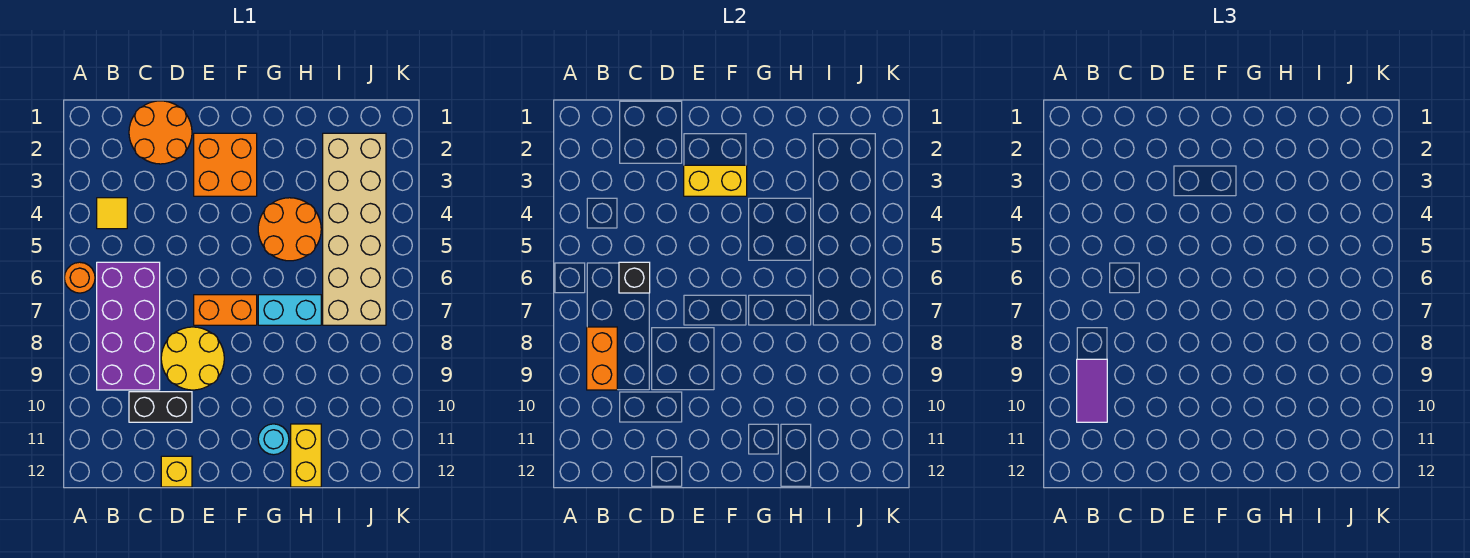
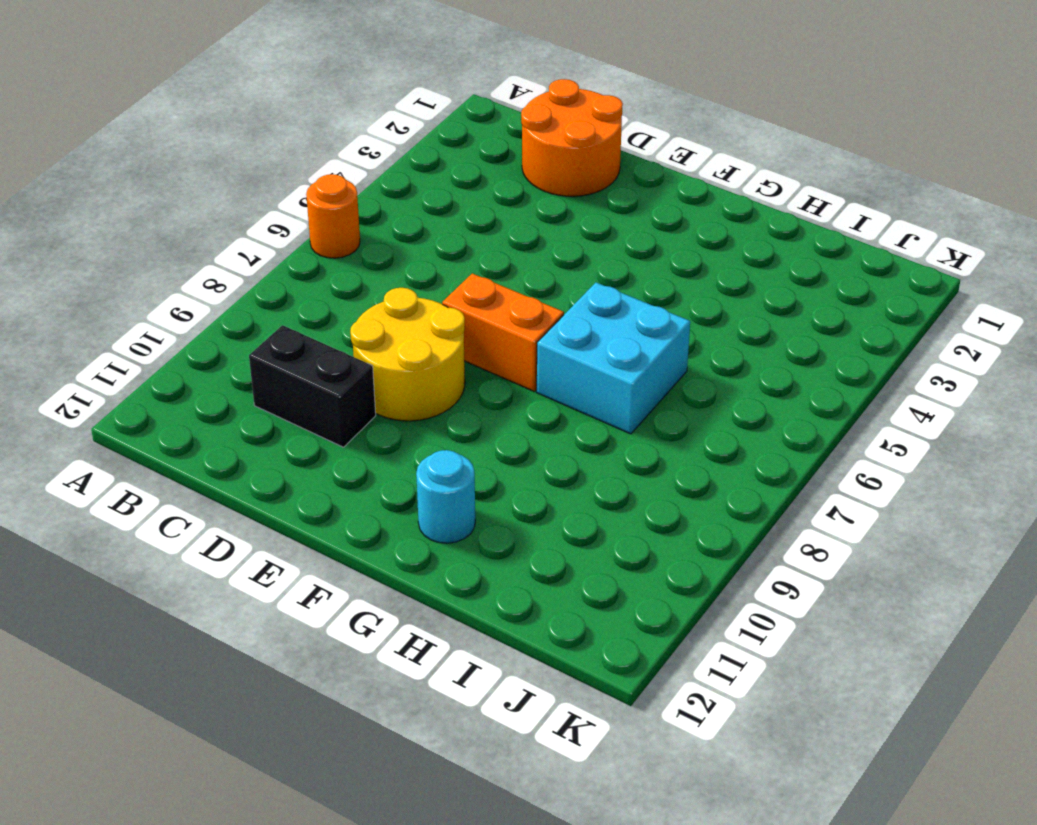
cyan brick G6:H7 level 1 -> cyan brick G7:H7 level 1
none -> yellow tile B4 level 1
none -> purple brick B6:C9 level 1
none -> yellow brick D12 level 1

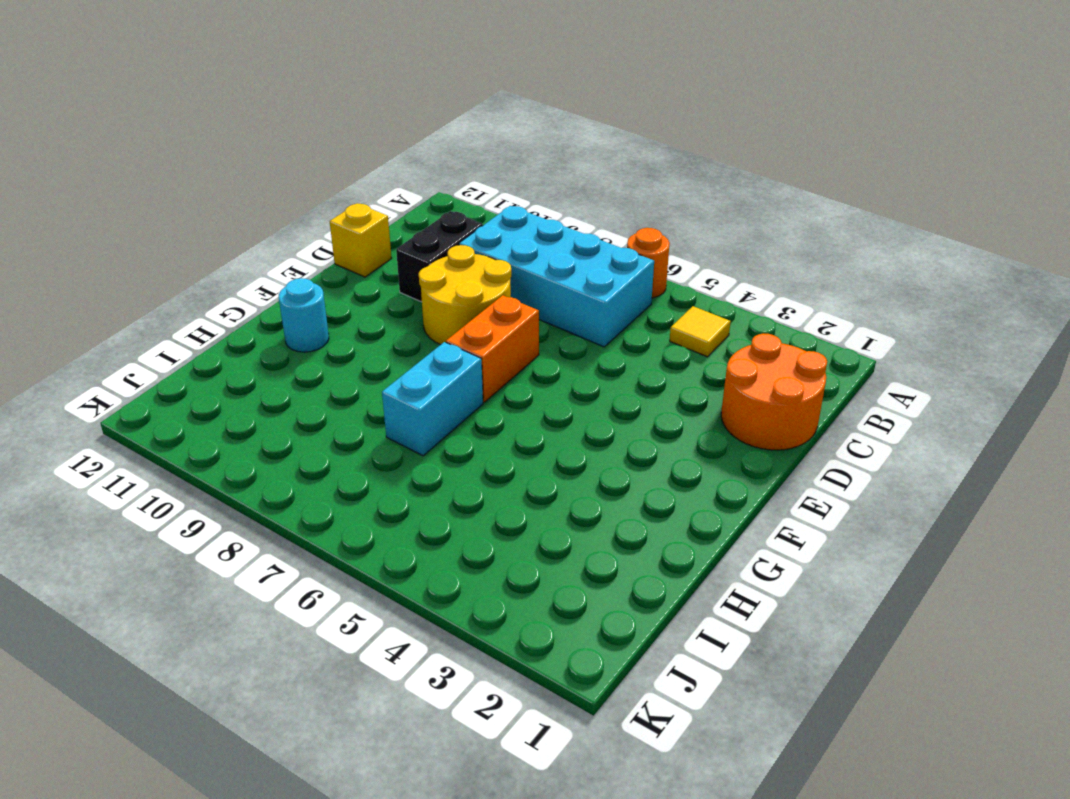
cyan brick B6:C9 level 1 -> purple brick B6:C9 level 1
none -> orange brick E2:F3 level 1
none -> orange round brick G4:H5 level 1
none -> yellow brick H11:H12 level 1

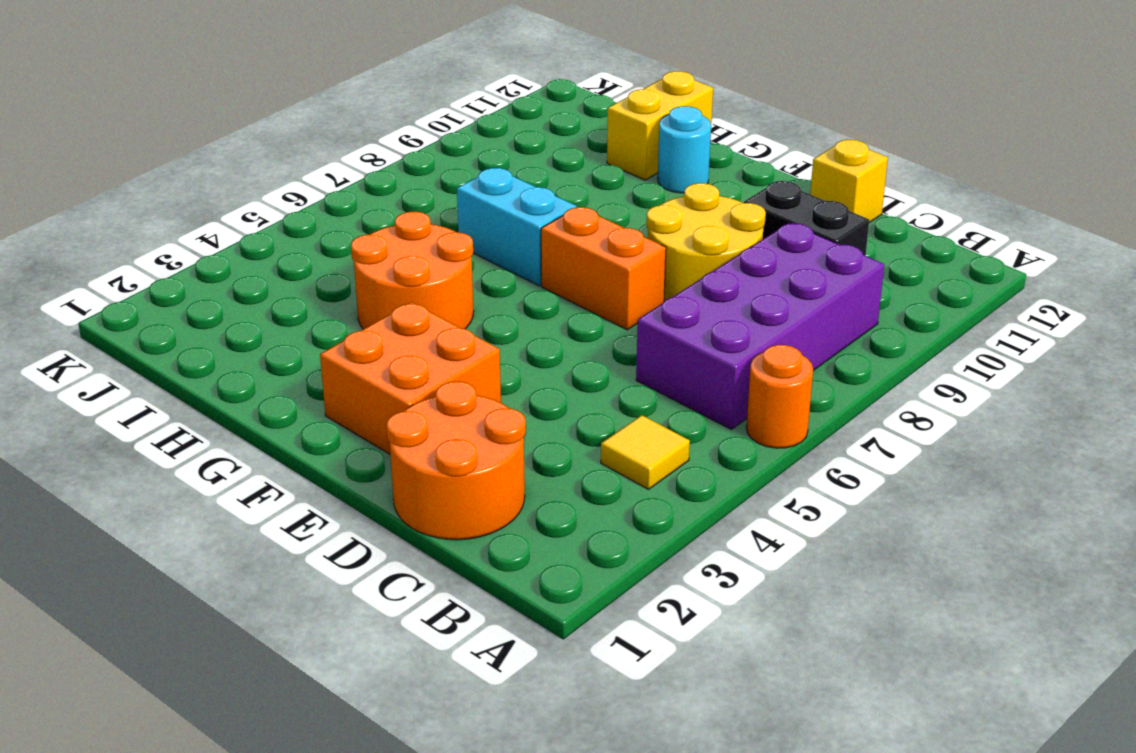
none -> tan brick I2:J7 level 1
none -> orange brick B8:B9 level 2
none -> black brick C6 level 2

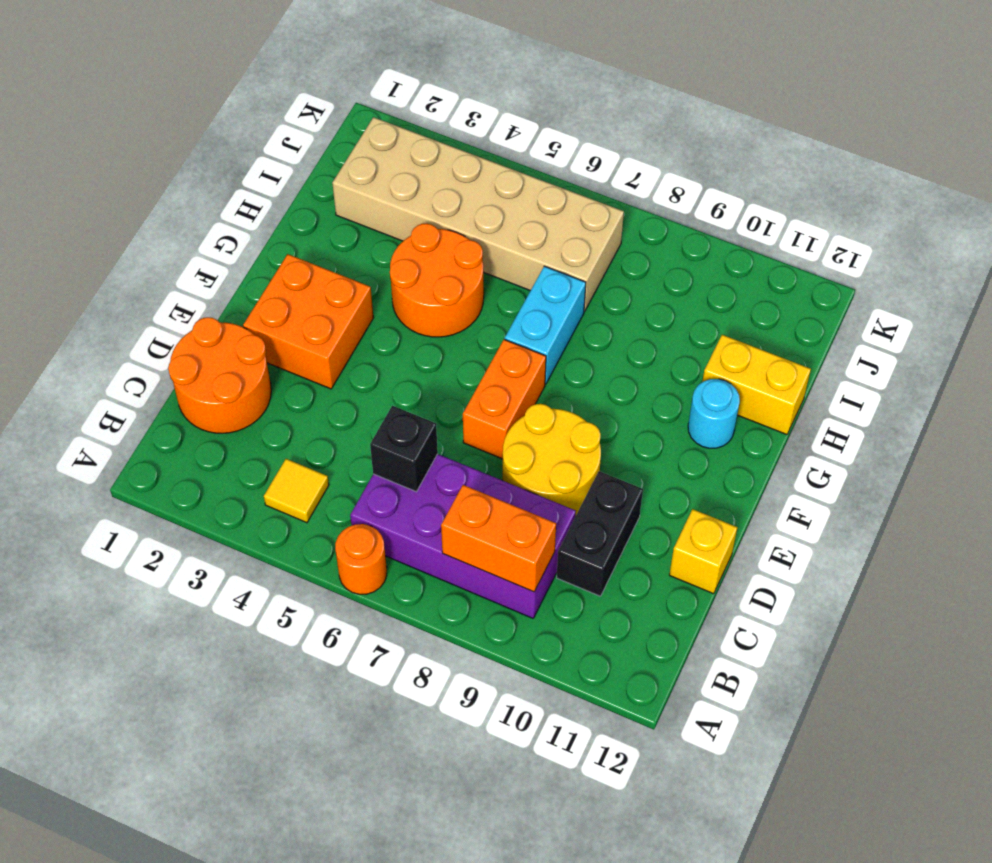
none -> yellow brick E3:F3 level 2
none -> purple tile B9:B10 level 3

